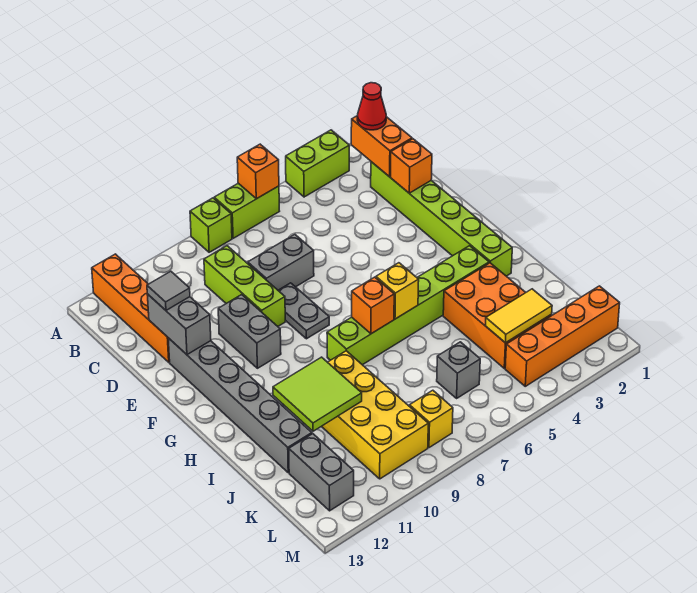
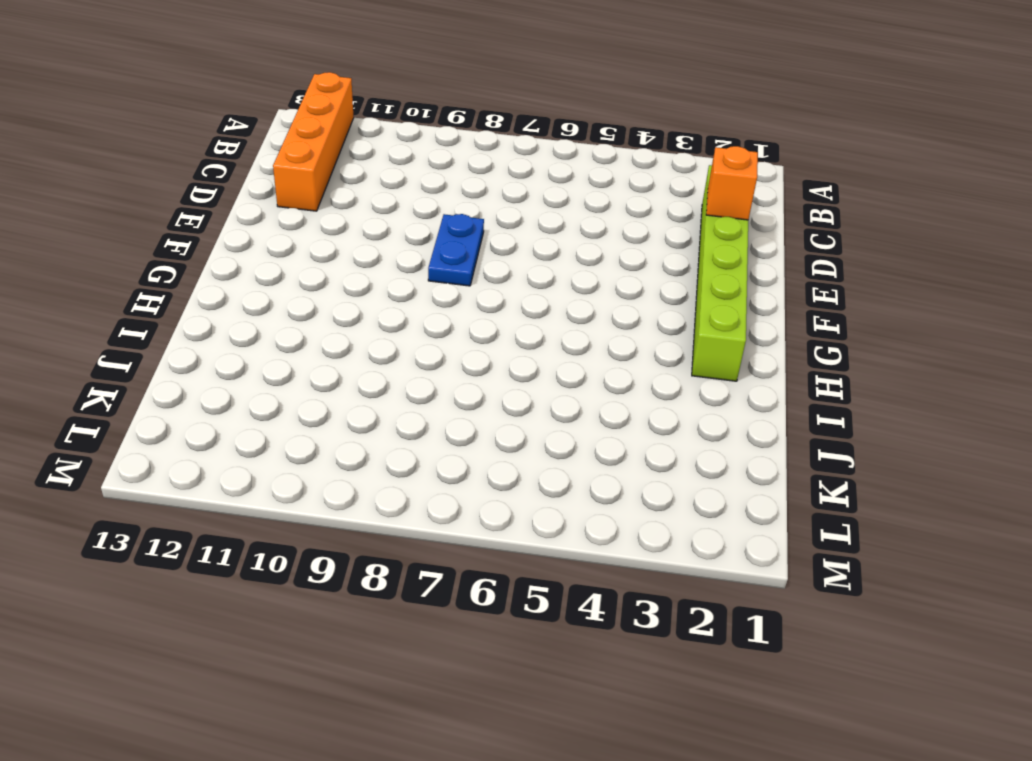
blue plate E8:F8 level 1 -> grey plate E8:F8 level 1
none -> lime brick A3:A4 level 1
none -> lime brick A6:A7 level 1
none -> lime brick A8 level 1

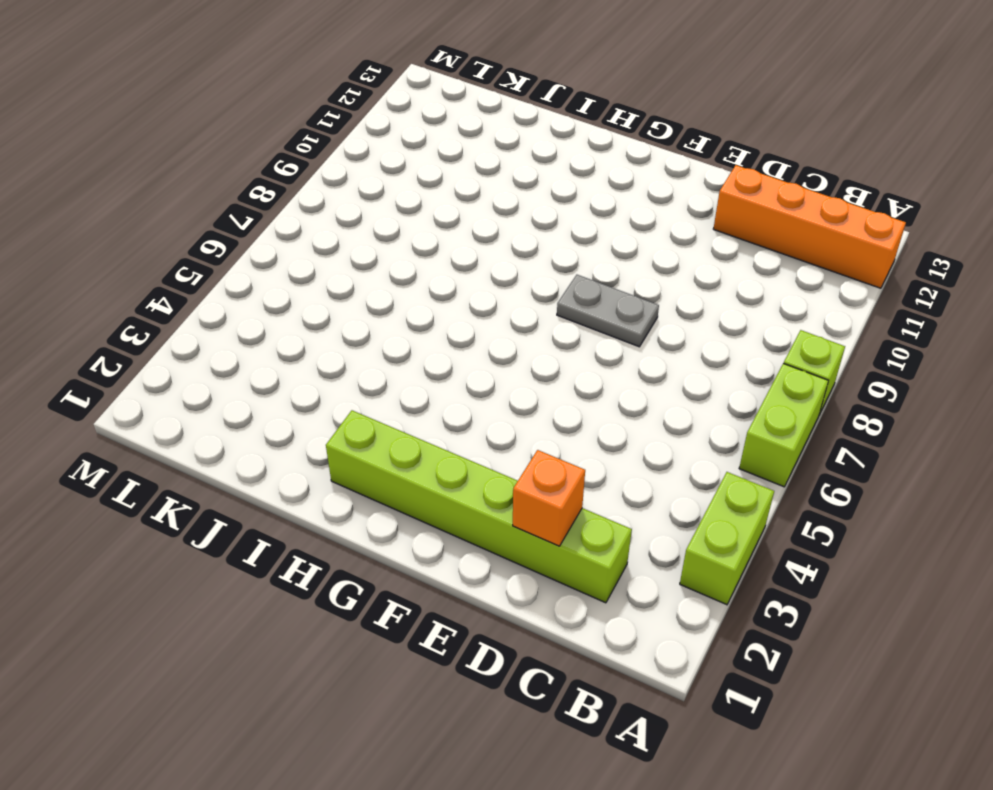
none -> lime brick C9:E9 level 1
none -> grey brick D7:D8 level 1
none -> grey brick E10:F10 level 1

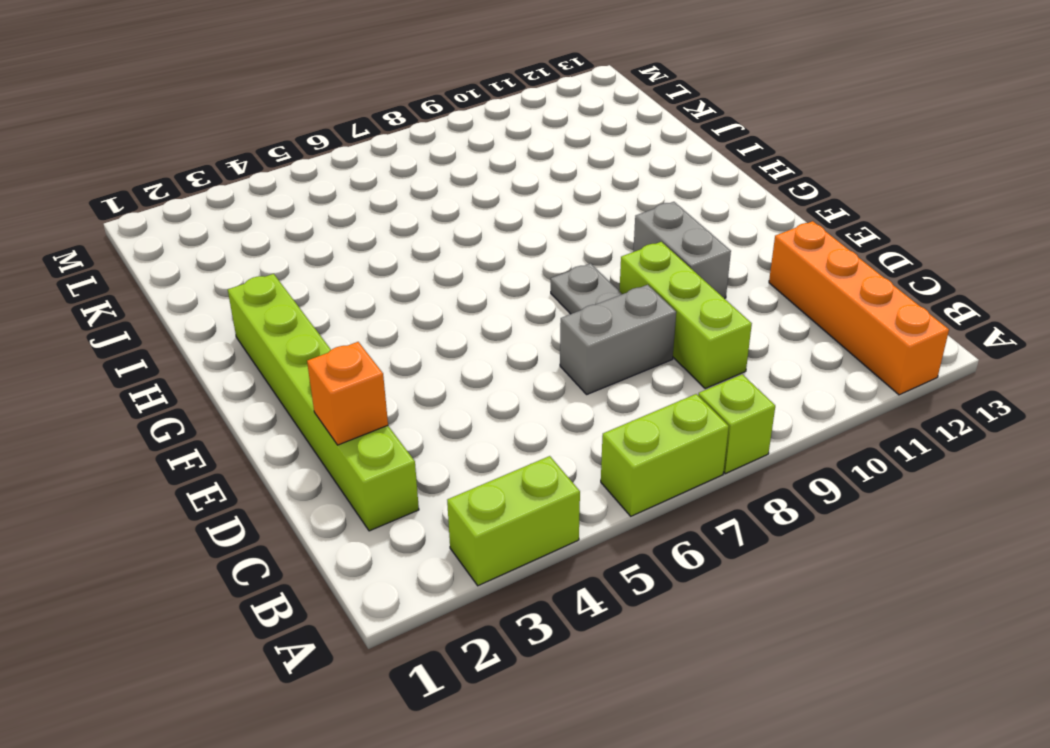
none -> grey brick E12:J12 level 1
none -> lime brick H3:H8 level 1
none -> orange brick I3:K4 level 1

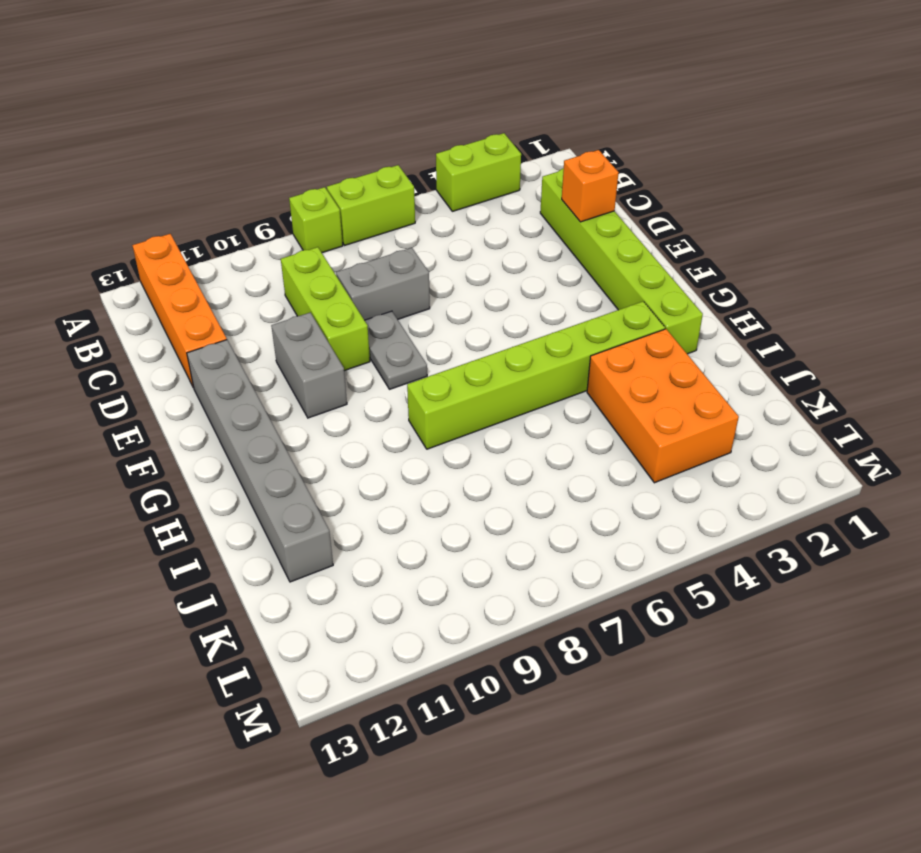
none -> yellow brick I9:L10 level 1
none -> grey brick K6 level 1
none -> grey brick K12:L12 level 1

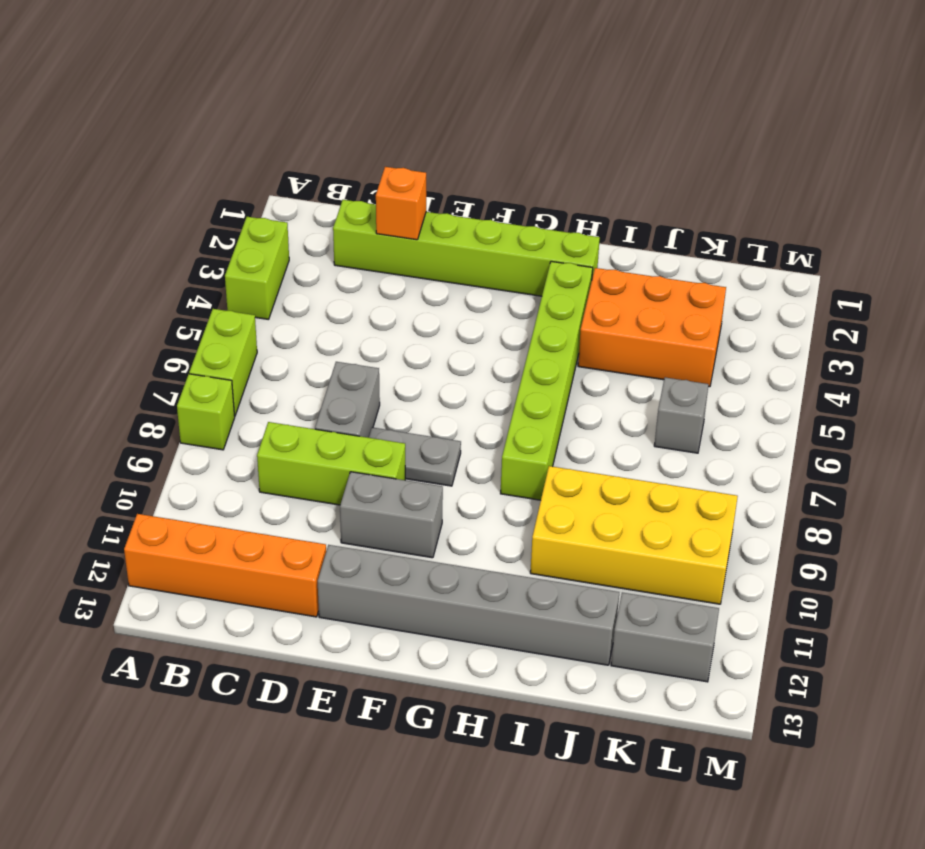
none -> orange brick L1:L4 level 1
none -> yellow brick L8 level 1
none -> orange brick A6 level 2

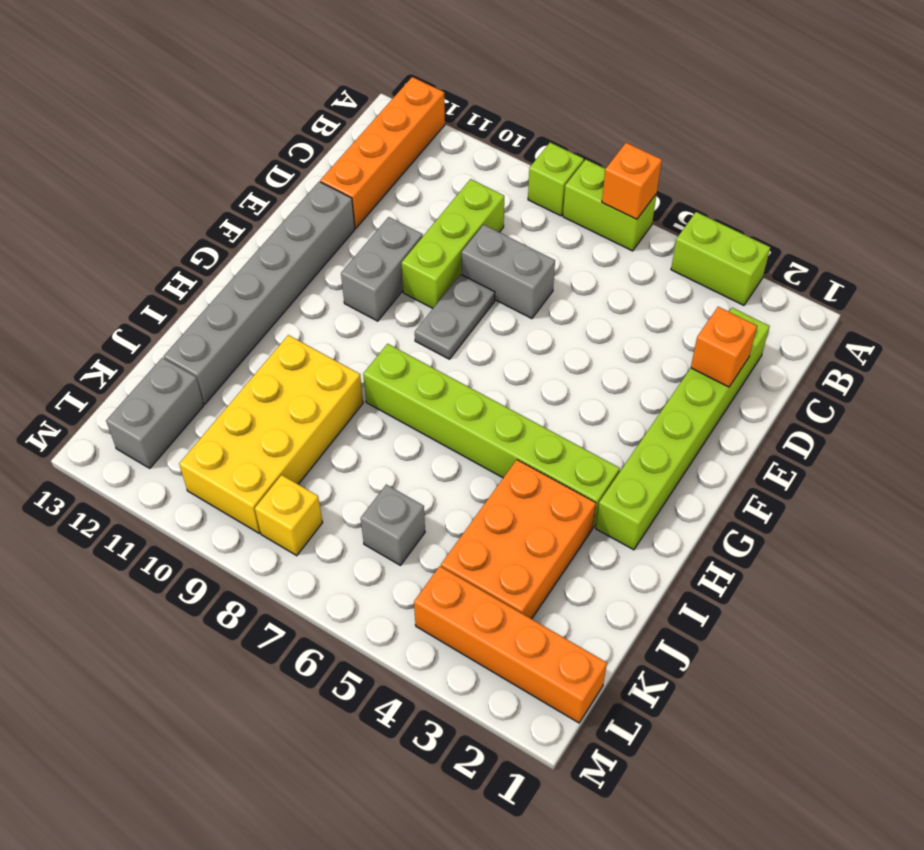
none -> orange brick B2:C2 level 2
none -> grey brick D12:E12 level 2
none -> yellow brick H6 level 2

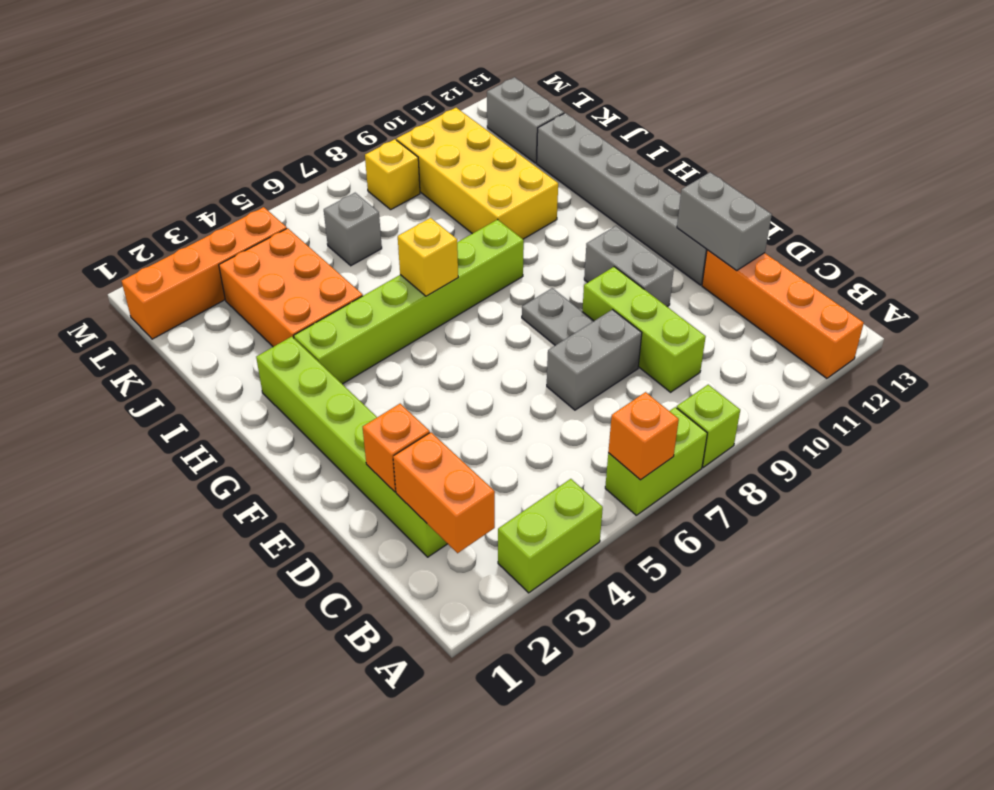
none -> orange brick H7 level 2
none -> lime tile I10:J11 level 2
none -> yellow tile K3:K4 level 2

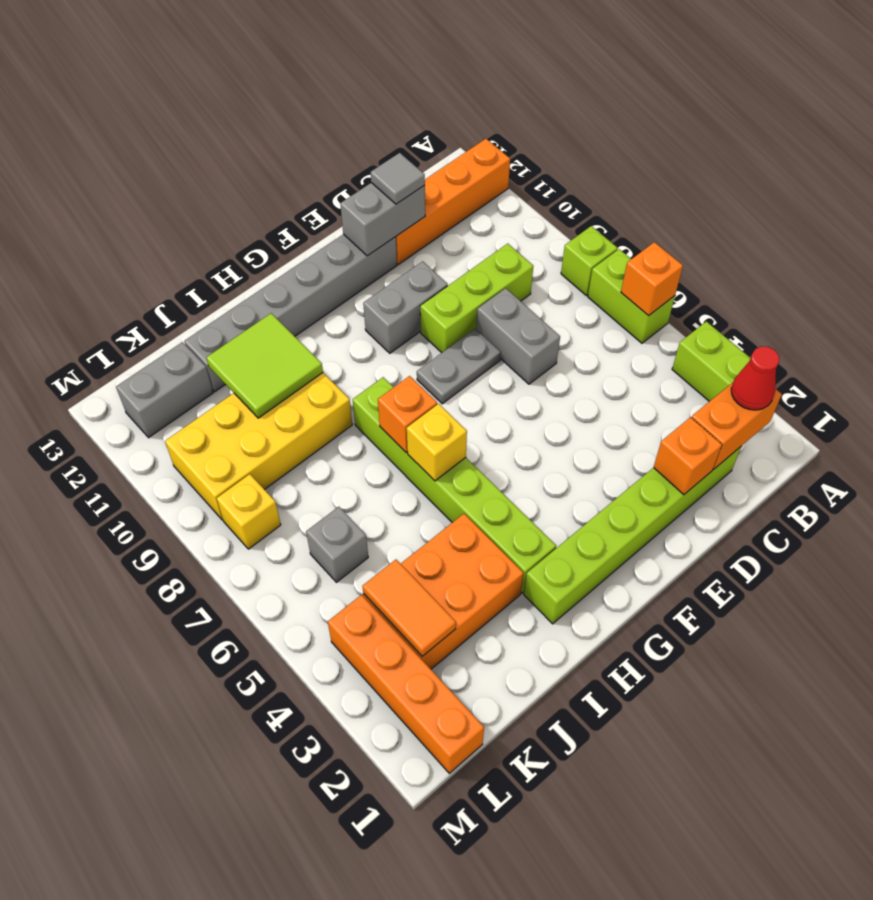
orange tile K3:K4 level 2 -> yellow tile K3:K4 level 2

